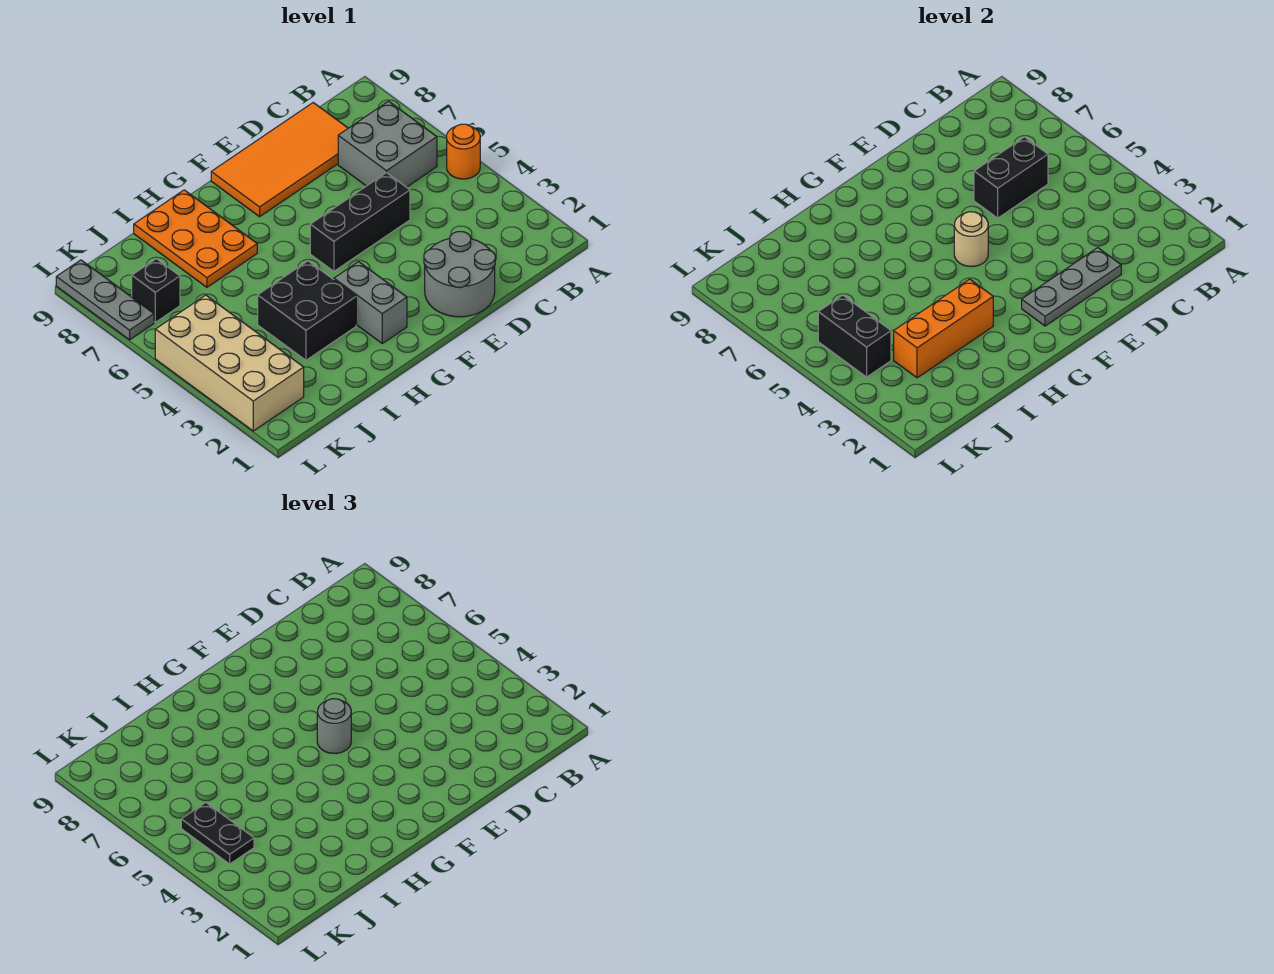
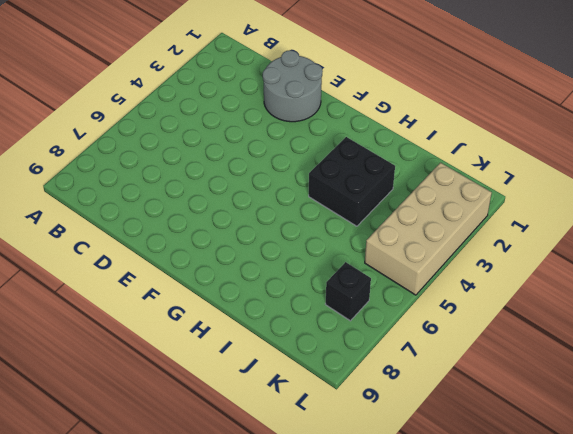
none -> orange round brick A5 level 1
none -> grey brick B6:C7 level 1
none -> orange tile C8:F9 level 1

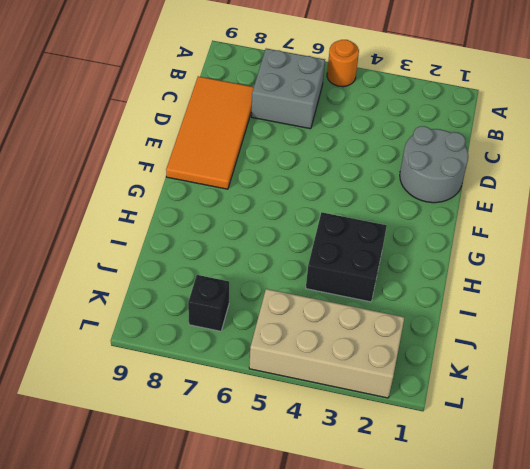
none -> black brick D5:F5 level 1
none -> grey brick G2:G3 level 1
none -> orange plate H7:I9 level 1

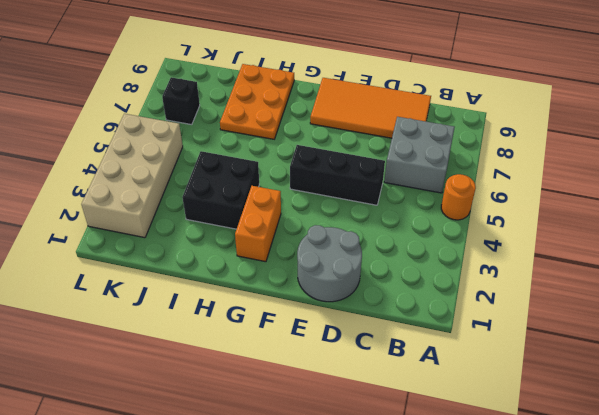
orange brick G2:G3 level 1 -> grey brick G2:G3 level 1
none -> grey plate L7:L9 level 1
none -> black brick C6:D6 level 2
none -> grey plate D2:F2 level 2

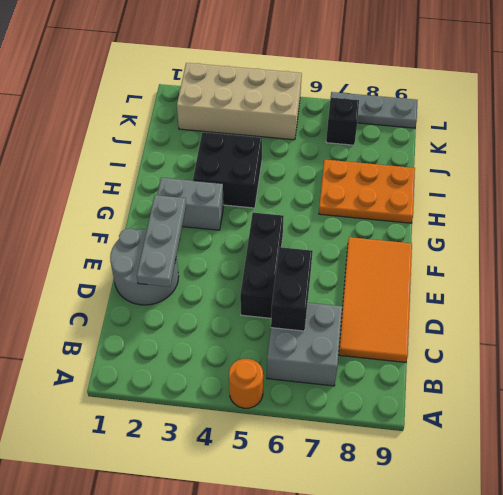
none -> tan round brick F5 level 2
none -> orange brick H3:J3 level 2
none -> black brick K4:K5 level 2

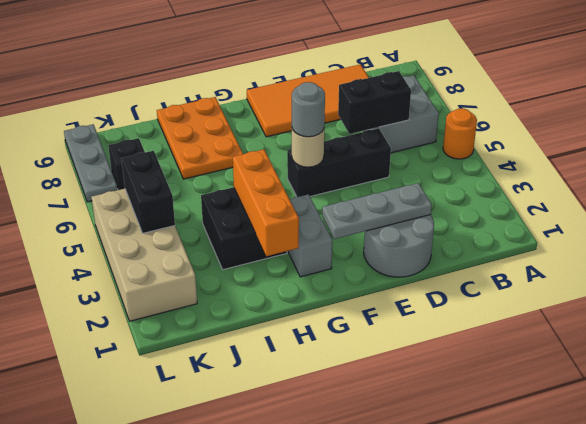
orange brick H2:H4 level 2 -> orange brick H3:J3 level 2
none -> black plate K4:K5 level 3

